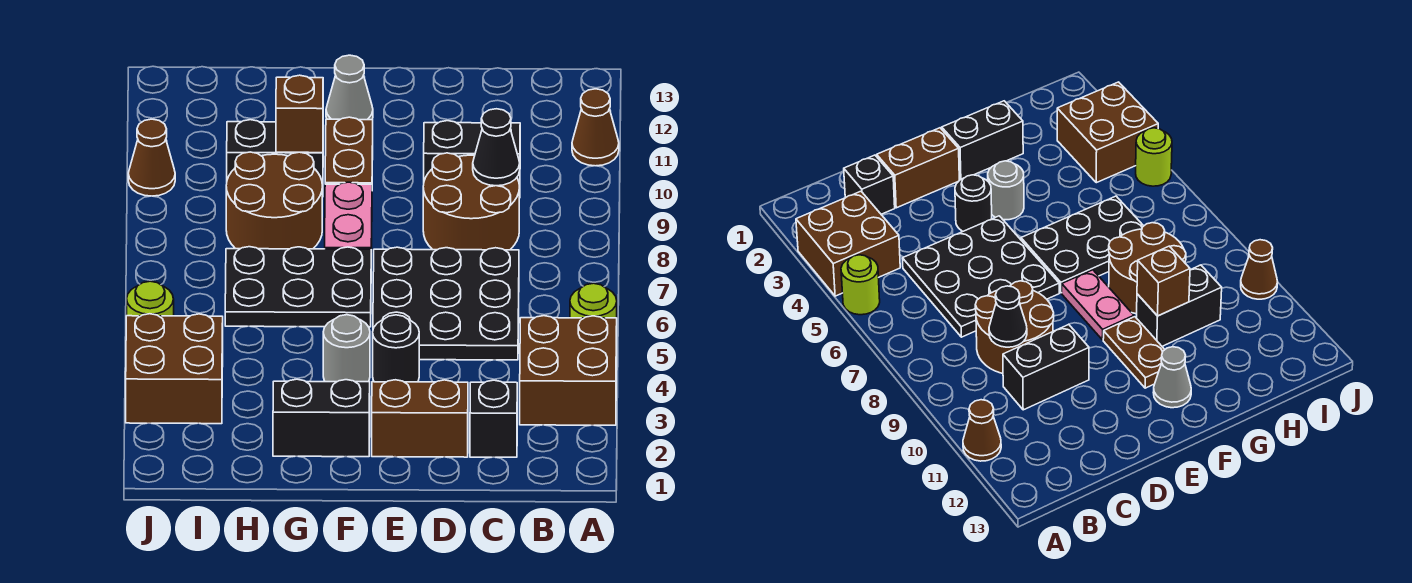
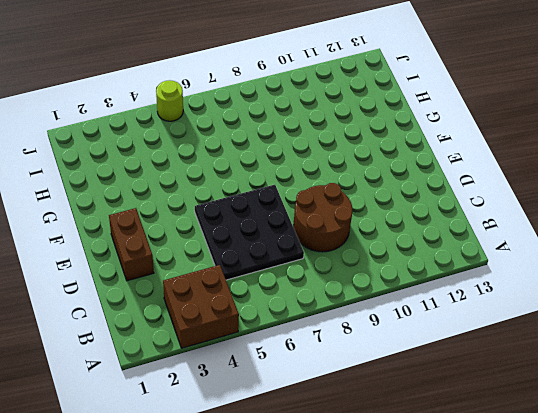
none -> lime round brick A5 level 1
none -> brown cone A11 level 1
none -> black brick C2 level 1

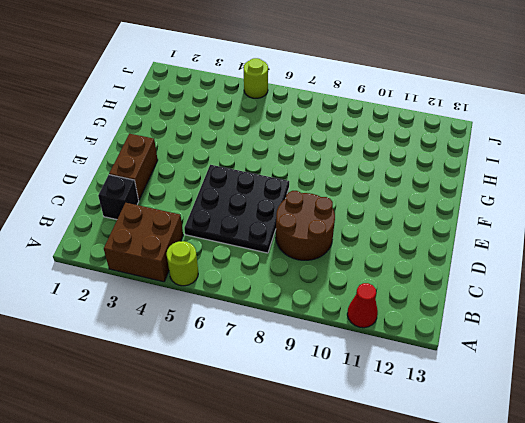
red cone A11 level 1 -> brown cone A11 level 1
none -> black brick C10:D10 level 1
none -> black round brick E4 level 1
none -> black brick F2:G2 level 1

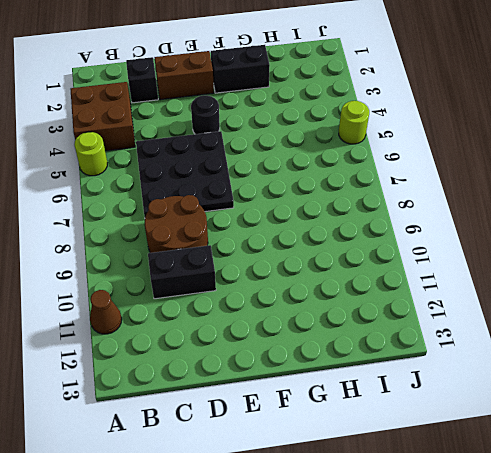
none -> grey round brick F4 level 1
none -> black plate F6:H7 level 1
none -> pink plate F8:F9 level 1

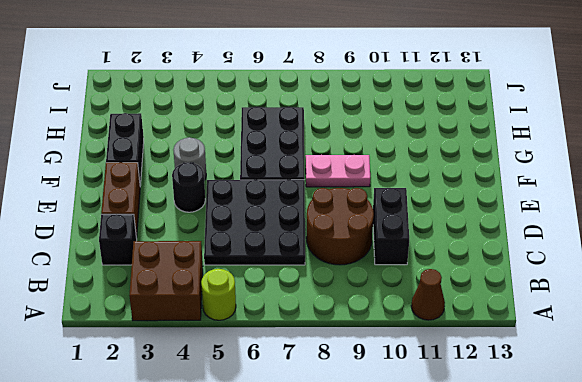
none -> brown plate F10:F11 level 1
none -> grey cone F12 level 1
none -> brown round brick G8:H9 level 1

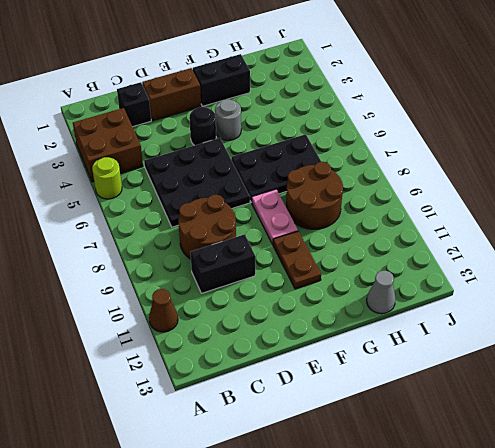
grey cone H13 level 1 -> grey cone F12 level 1
none -> black brick G10:H10 level 1
none -> brown brick I3:J4 level 1
none -> lime round brick J5 level 1

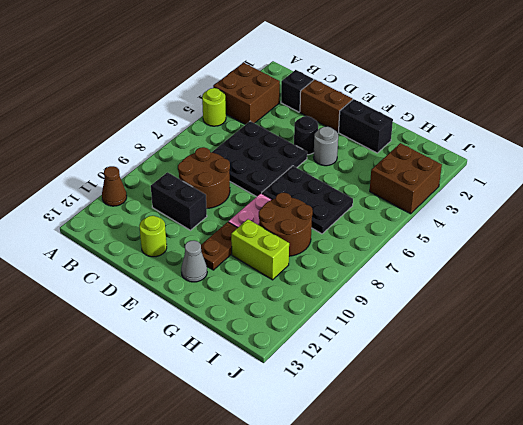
lime round brick D12 level 1 -> lime round brick J5 level 1
lime brick G10:H10 level 1 -> black brick G10:H10 level 1
none -> brown cone J10 level 1
none -> black cone C9 level 2
none -> brown brick G10 level 2

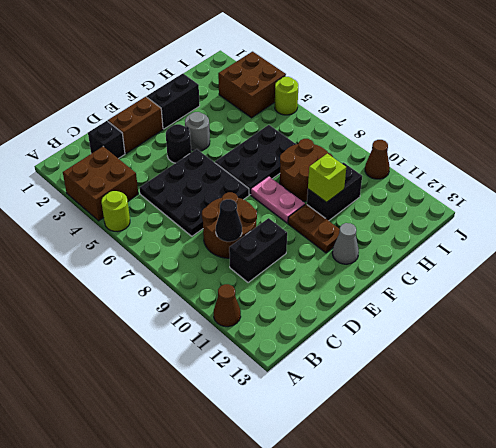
lime brick G10 level 2 -> brown brick G10 level 2

